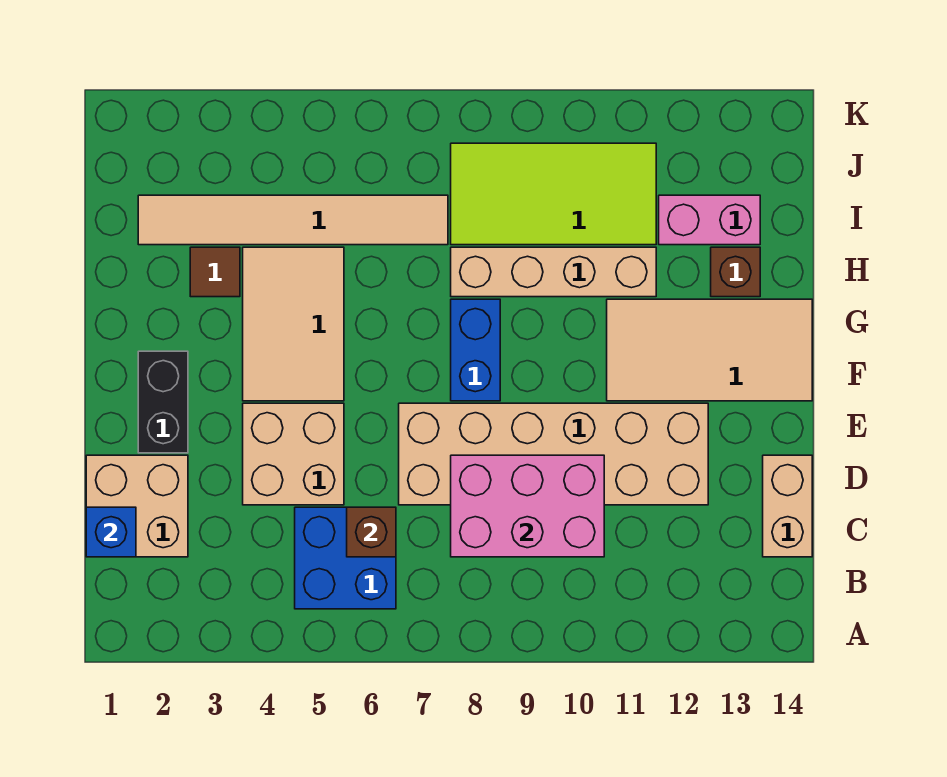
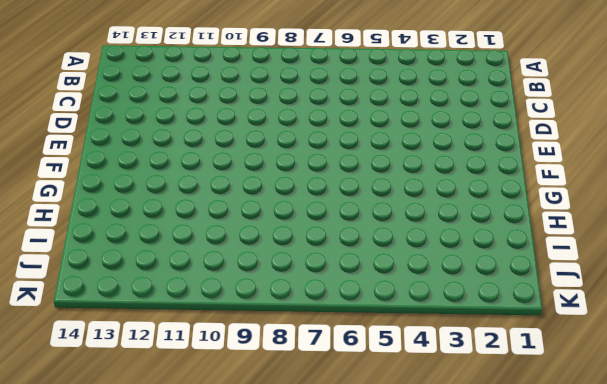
none -> blue brick B5:C6 level 1
none -> tan brick C1:D2 level 1
none -> tan brick C14:D14 level 1

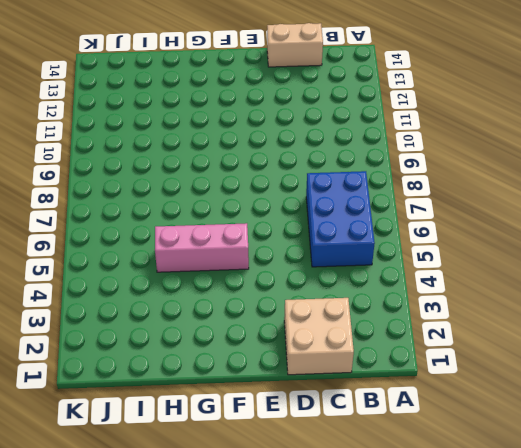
blue brick B5:C7 level 1 -> blue brick B5:C6 level 1
pink brick F5:H5 level 1 -> tan tile F4:H5 level 1
none -> tan brick D4:E5 level 1
none -> tan brick D7:E12 level 1
none -> black brick E2:F2 level 1

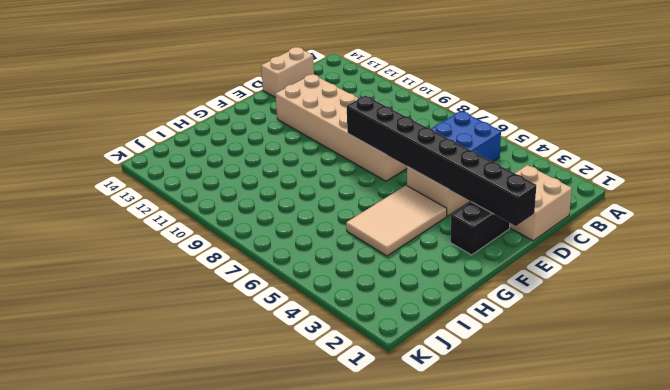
black brick E1:E8 level 2 -> none
none -> blue brick F8:G8 level 1
none -> tan tile F11:G14 level 1
none -> brown tile H3 level 1

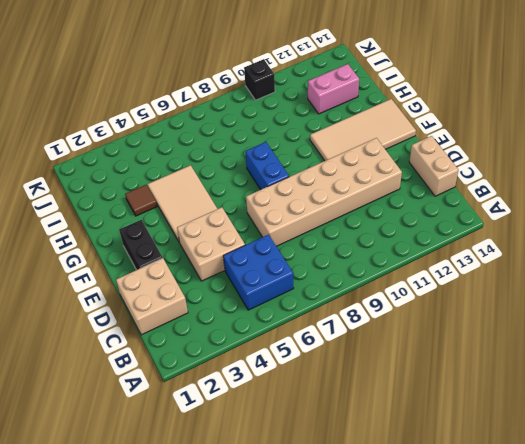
black brick K10 level 1 -> none
none -> tan brick H8:H11 level 1
none -> brown brick H13 level 1
none -> tan tile I2:I7 level 1

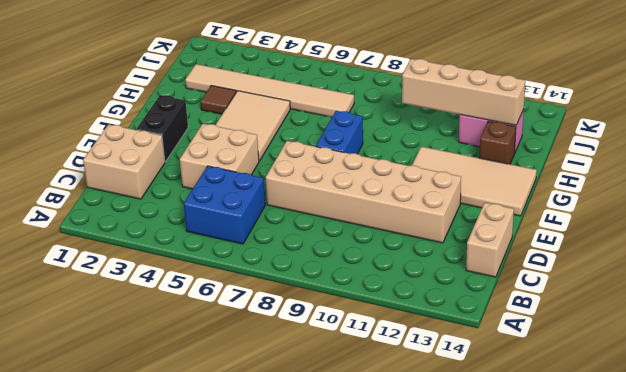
tan brick I10:I13 level 2 -> tan brick H8:H11 level 1
none -> lime tile I8:J11 level 1
none -> blue brick C1 level 2
none -> brown brick C6 level 2

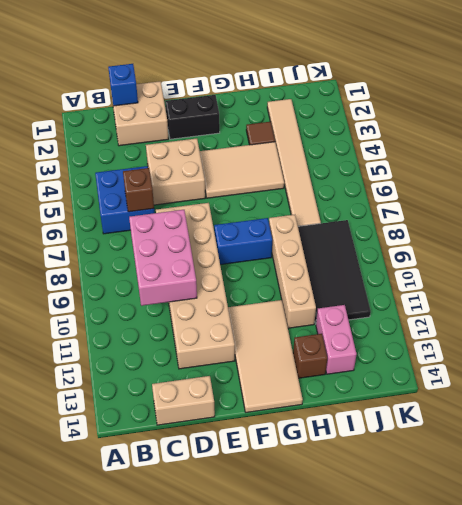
black tile I8:J11 level 1 -> lime tile I8:J11 level 1

